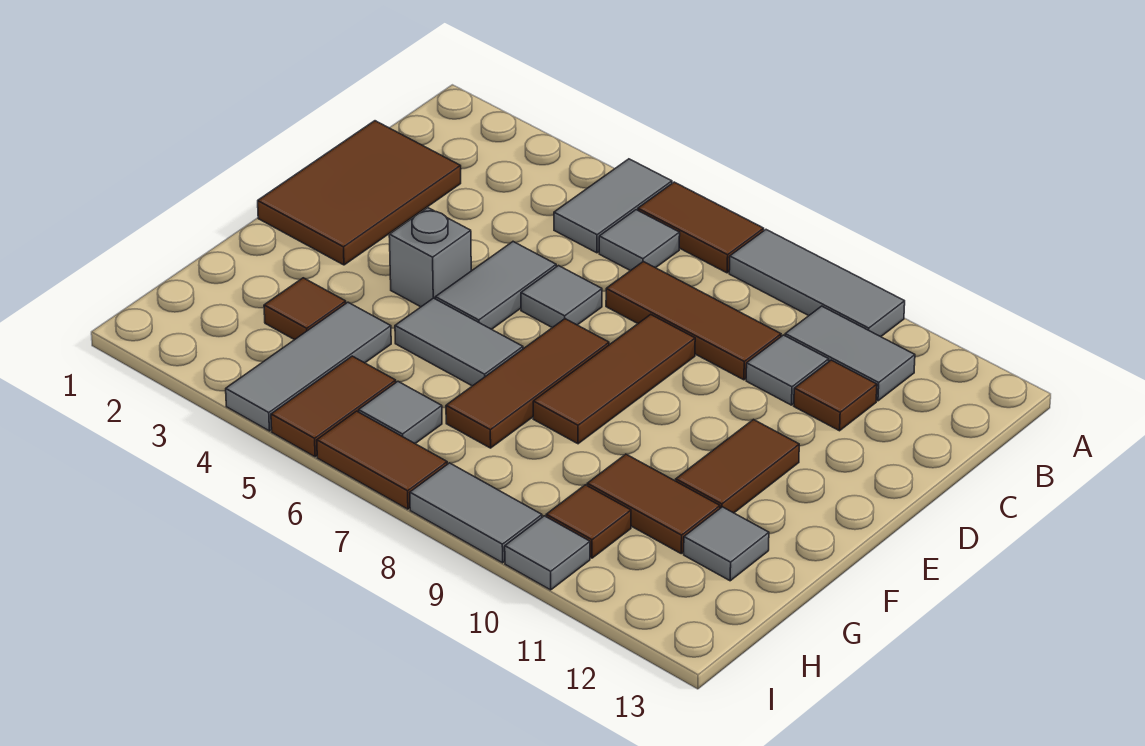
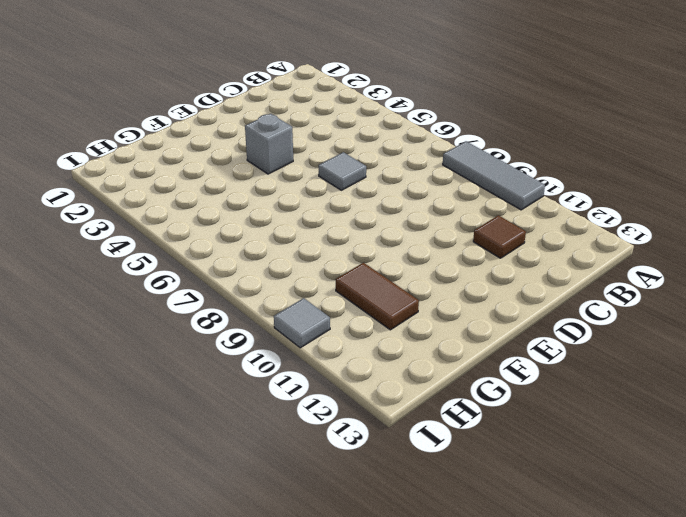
none -> grey tile A5:B5 level 1
none -> brown tile A6:A7 level 1
none -> grey tile B6 level 1

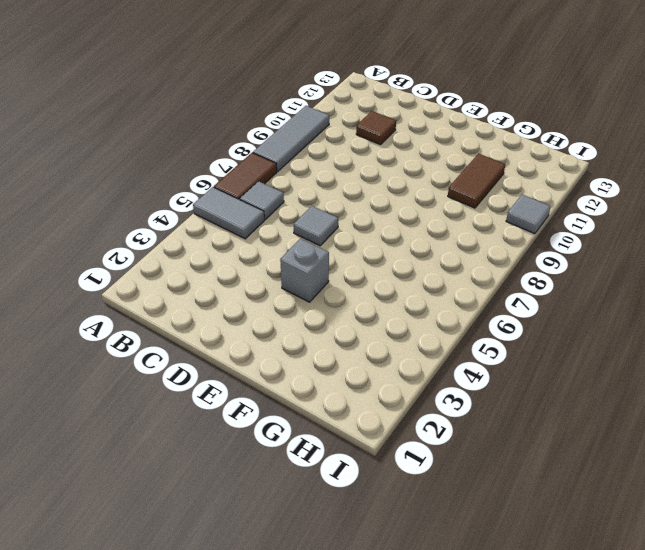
none -> grey tile B10:B11 level 1
none -> brown tile C1:E2 level 1
none -> brown tile C7:C9 level 1

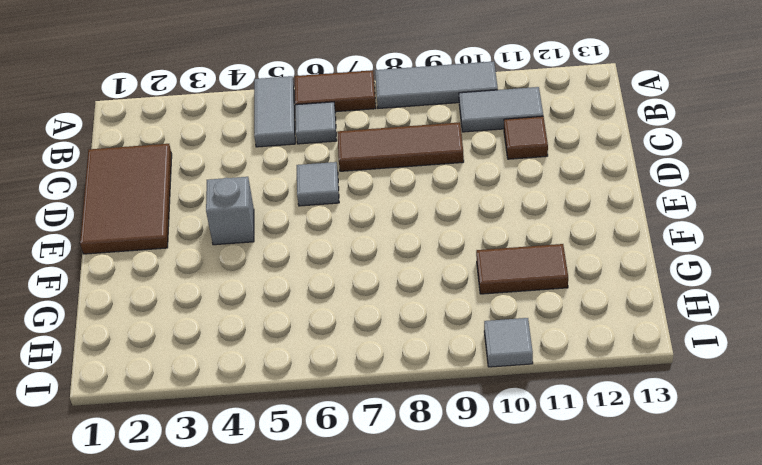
none -> grey tile C10 level 1
none -> grey tile D5:E5 level 1
none -> brown tile D8:F8 level 1

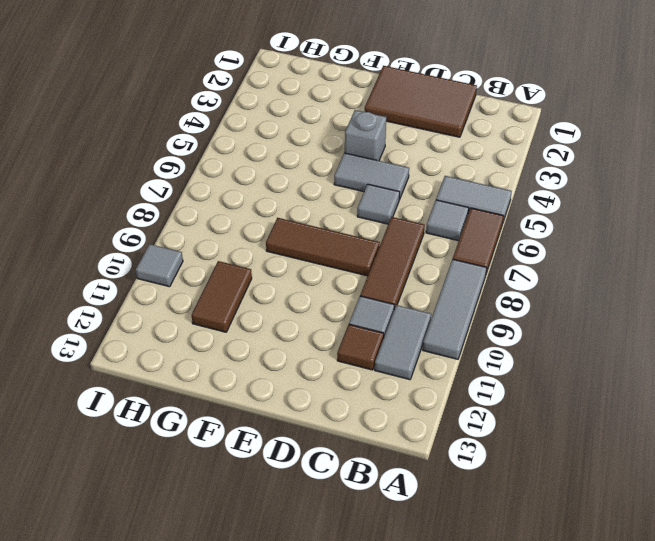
none -> brown tile E7:G7 level 1
none -> brown tile E11:F11 level 1
none -> grey tile F5:F6 level 1

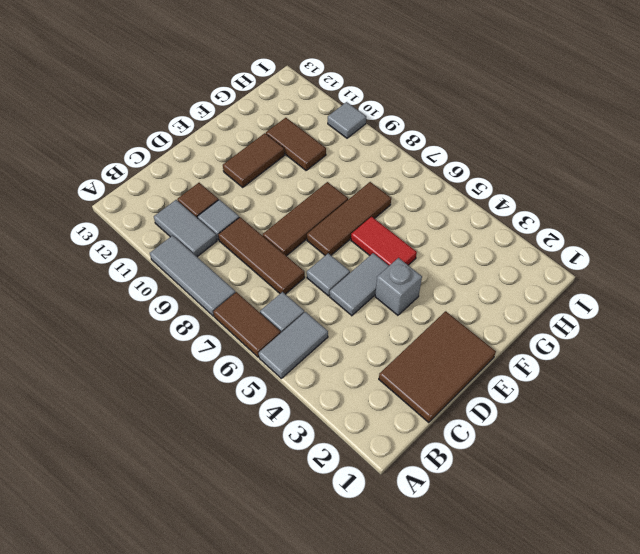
red tile F5:F6 level 1 -> grey tile F5:F6 level 1
none -> brown tile G3 level 1
none -> grey tile G4:I4 level 1
none -> grey tile G12 level 1

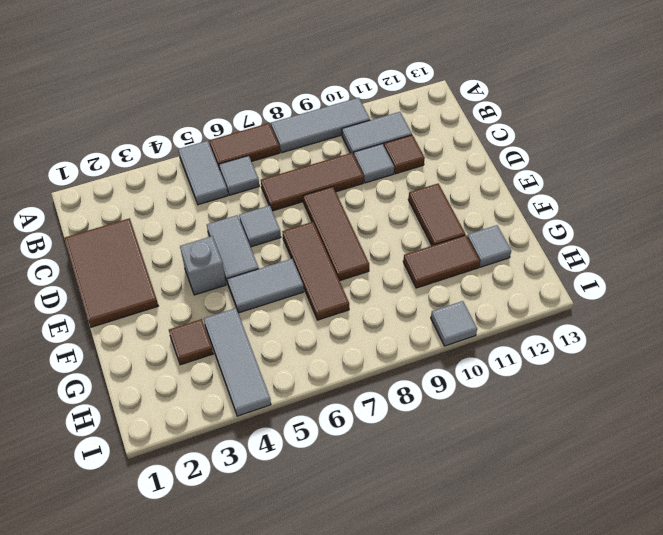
none -> brown tile H5:I5 level 1
none -> grey tile H6 level 1
none -> brown tile H10 level 1

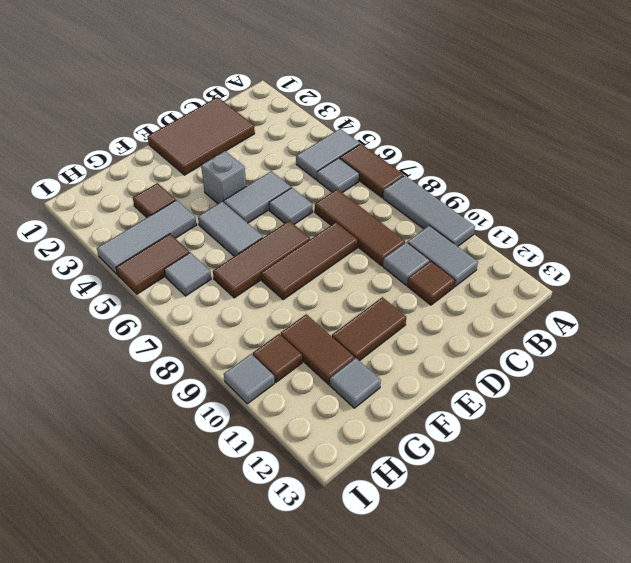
none -> brown tile I6:I7 level 1
none -> grey tile I8:I9 level 1

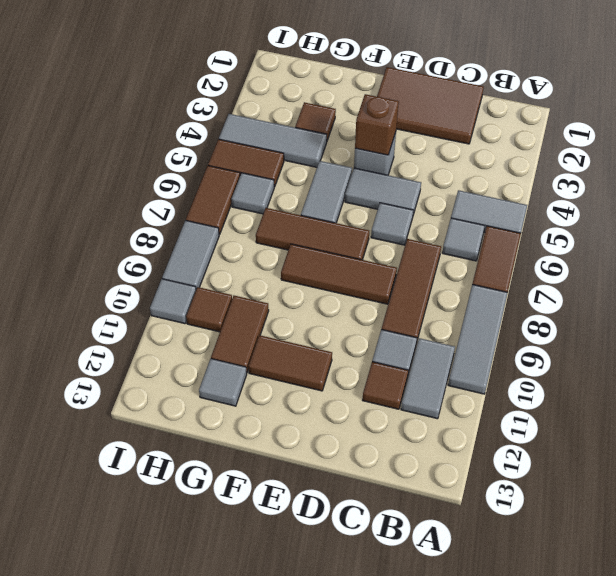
brown brick E4 level 2 -> none

